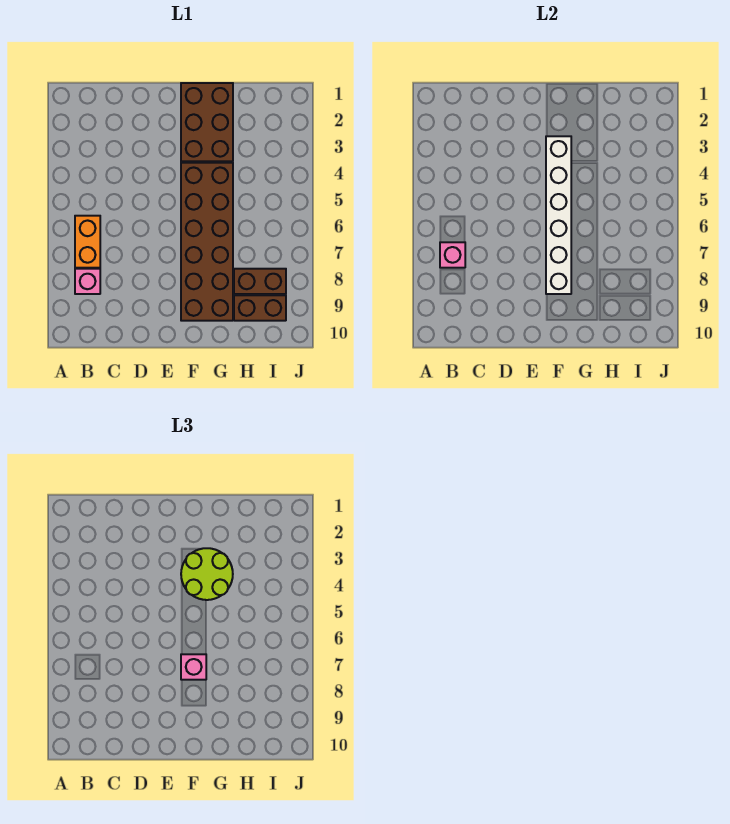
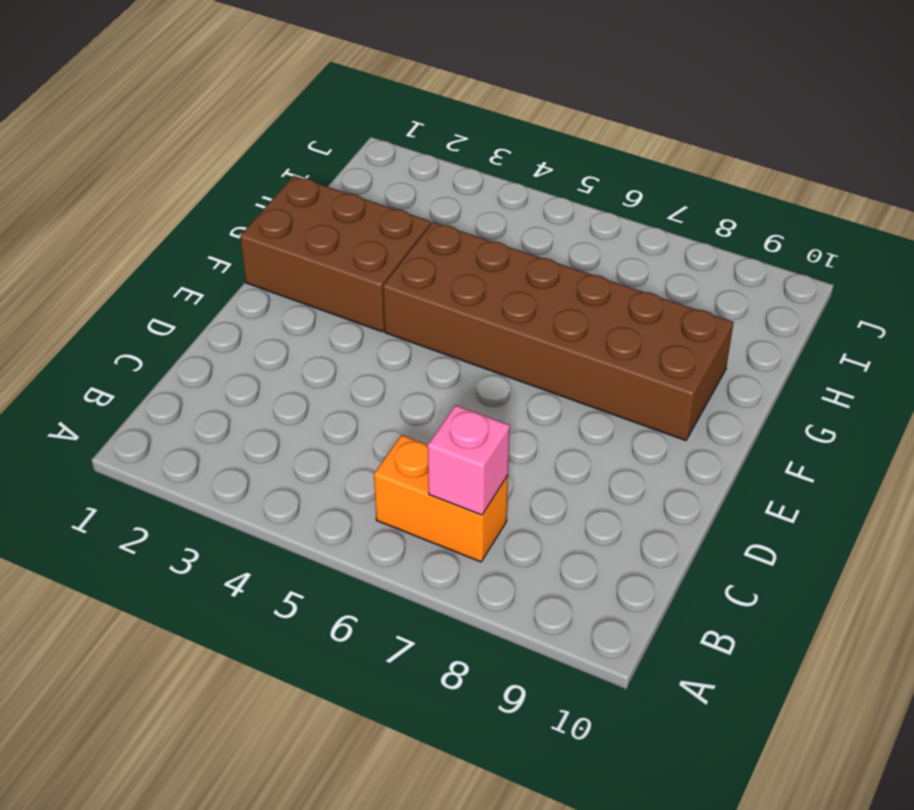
none -> pink brick B8 level 1
none -> brown brick H8:I8 level 1

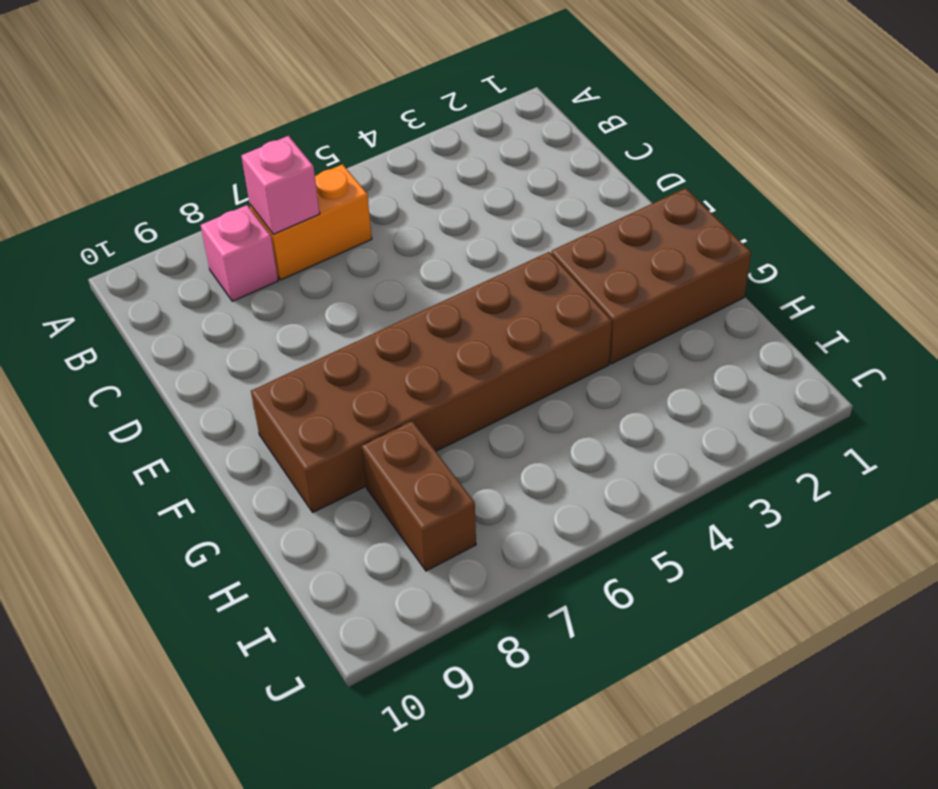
none -> brown brick H9:I9 level 1
none -> white brick F3:F8 level 2

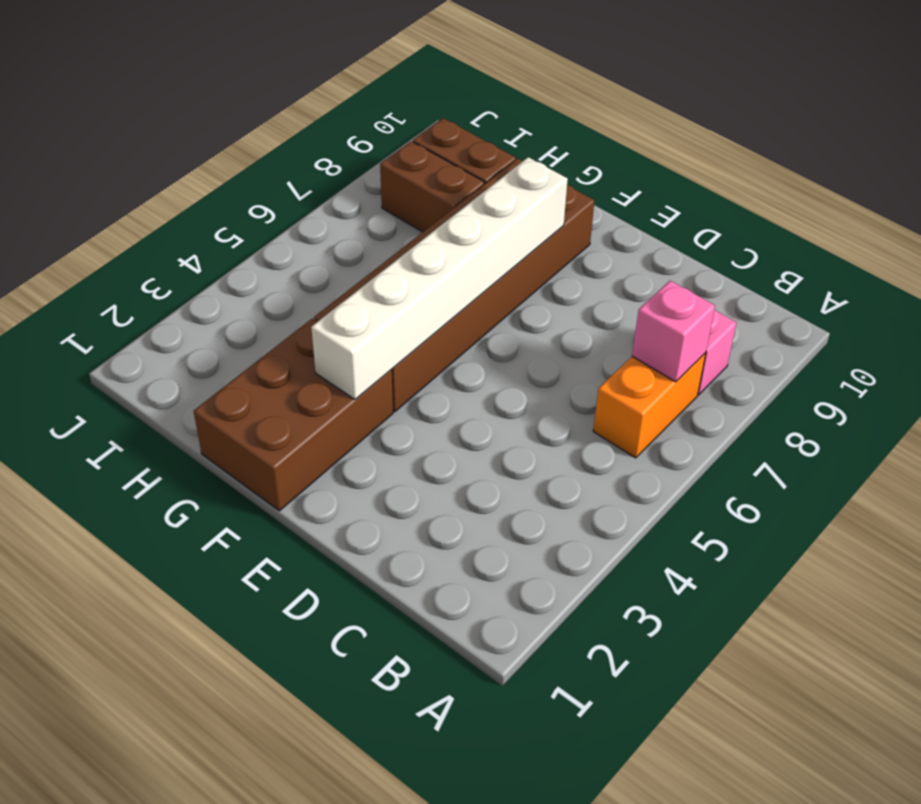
none -> lime round brick F3:G4 level 3
none -> pink brick F7 level 3

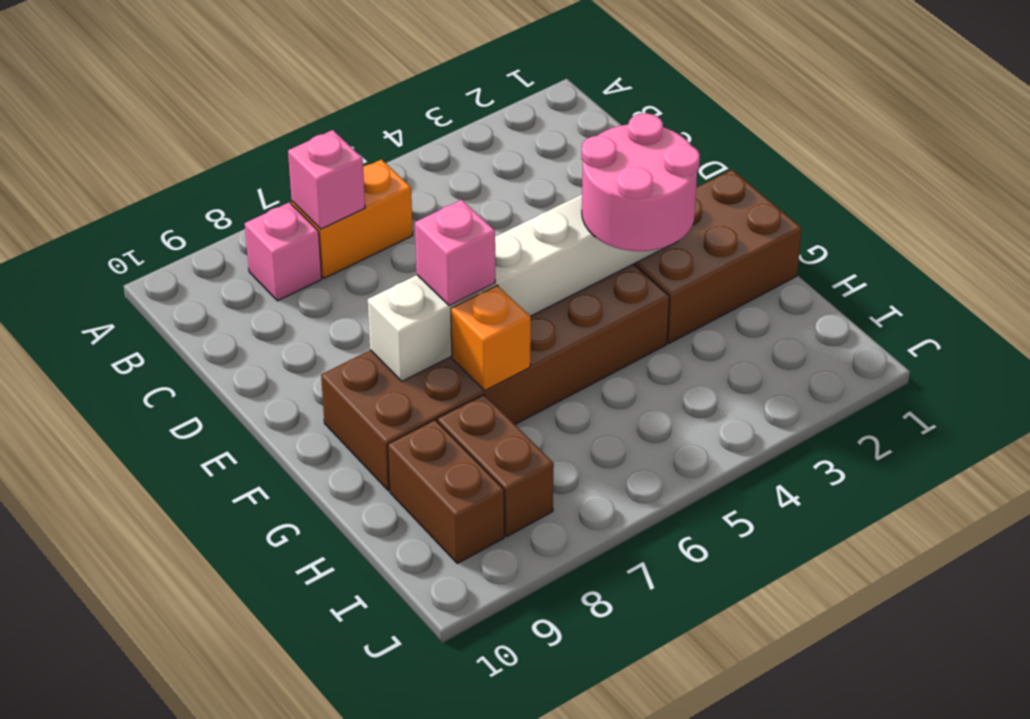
pink round brick F3:G4 level 3 -> lime round brick F3:G4 level 3
orange brick G7 level 2 -> none

